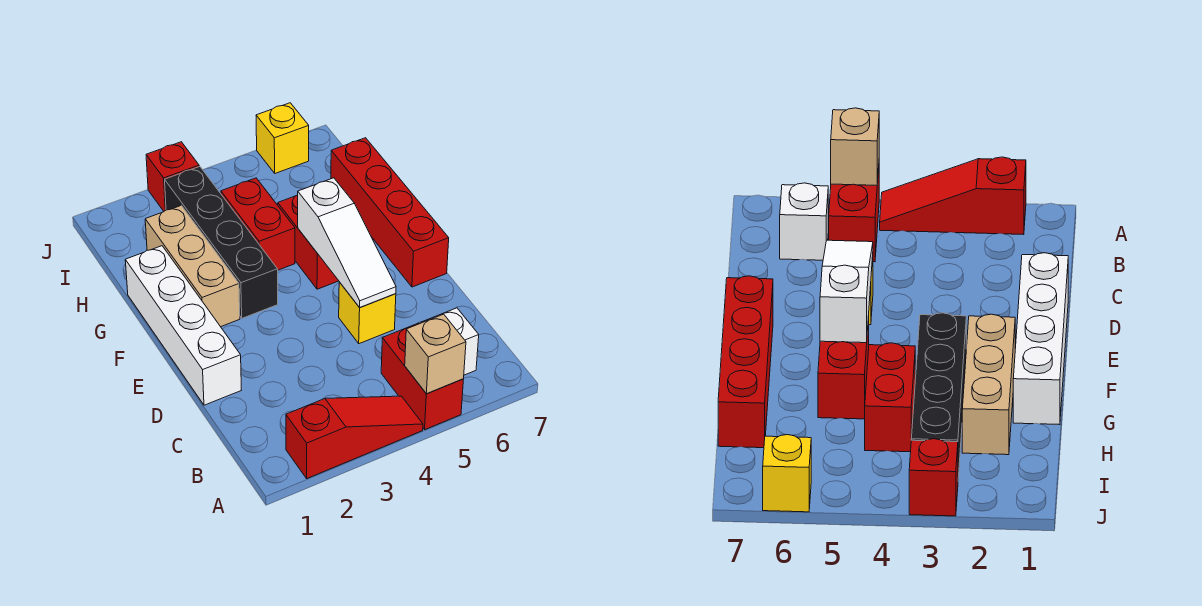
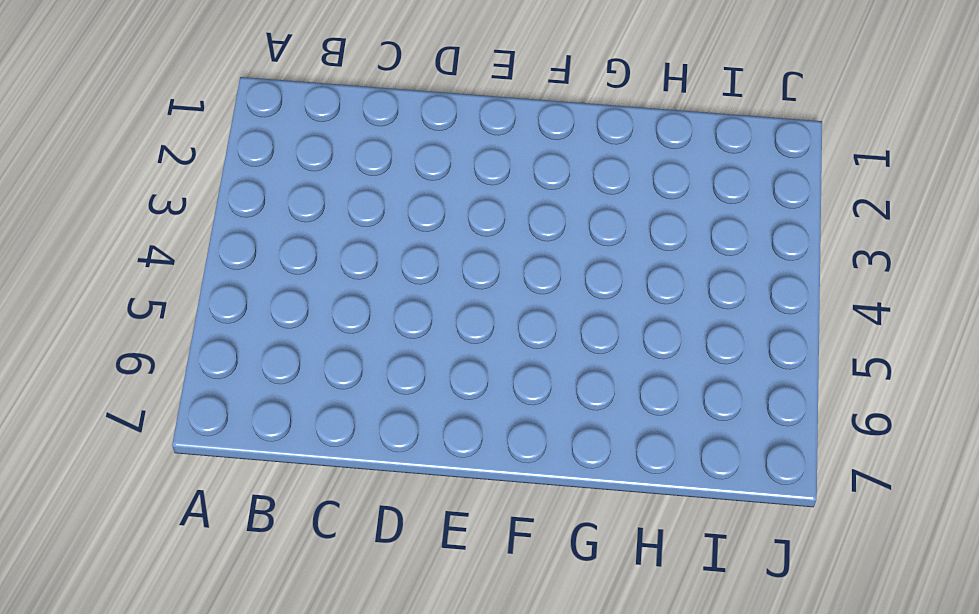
none -> red slope A2:A4 level 1 top 2
none -> red brick A5:B5 level 1
none -> white brick B6 level 1

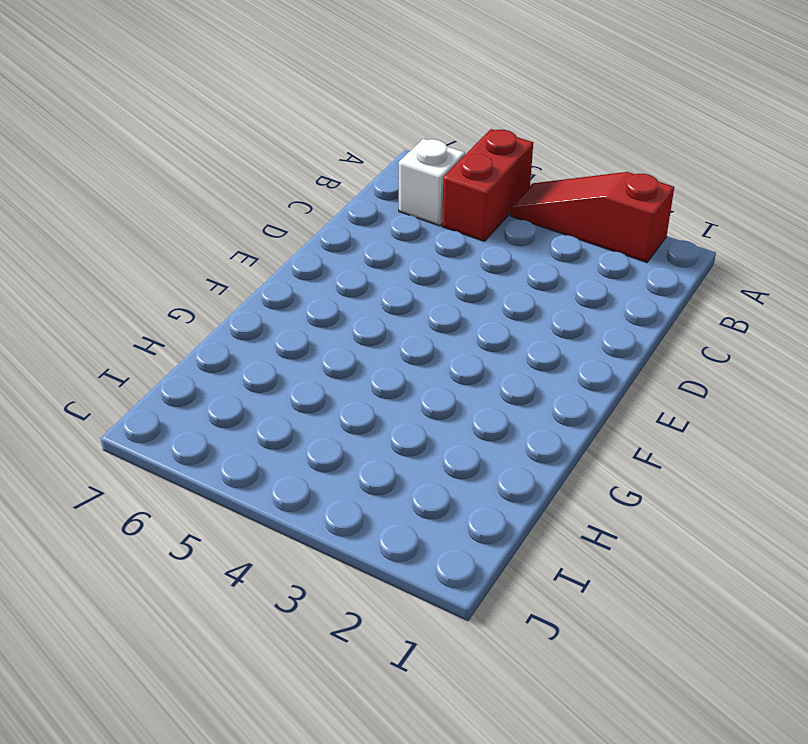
none -> white brick D1:G1 level 1
none -> yellow brick D5 level 1
none -> red brick E7:H7 level 1

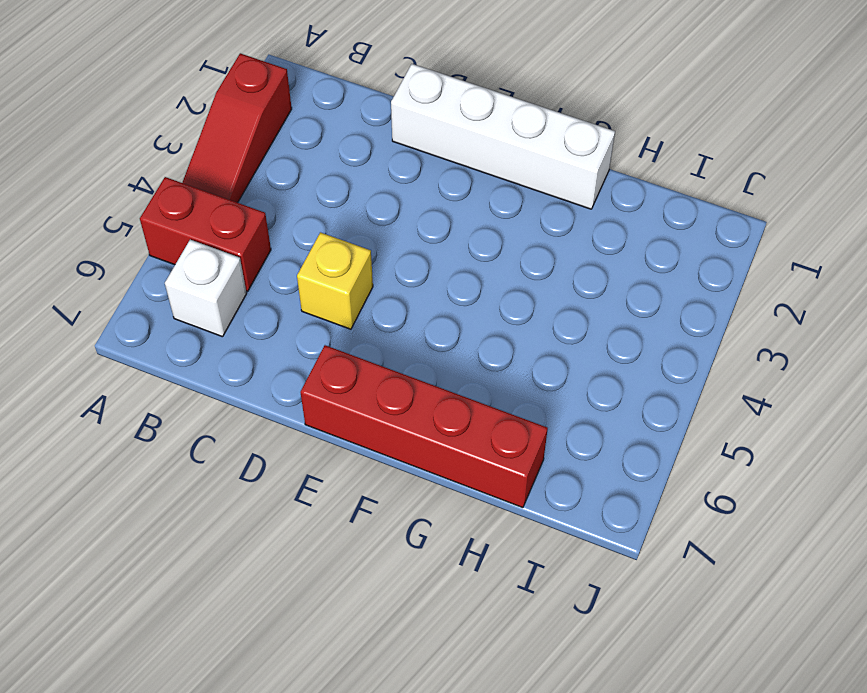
none -> tan brick F2:H2 level 1
none -> black brick F3:I3 level 1
none -> red brick F5:G5 level 1

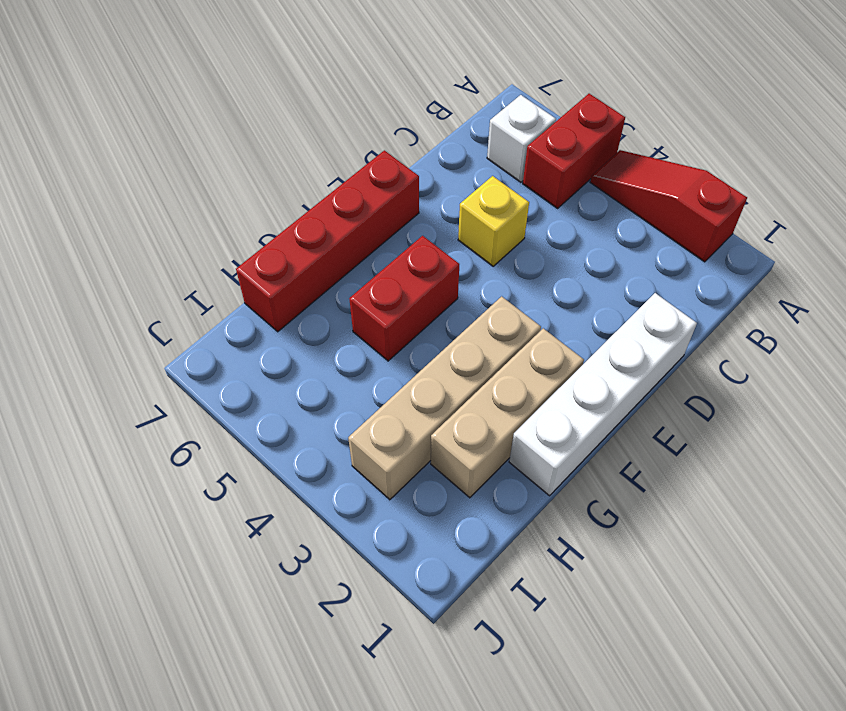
tan brick F3:I3 level 1 -> black brick F3:I3 level 1
none -> red brick G4:H4 level 1
none -> red brick J3 level 1
none -> yellow brick J6 level 1

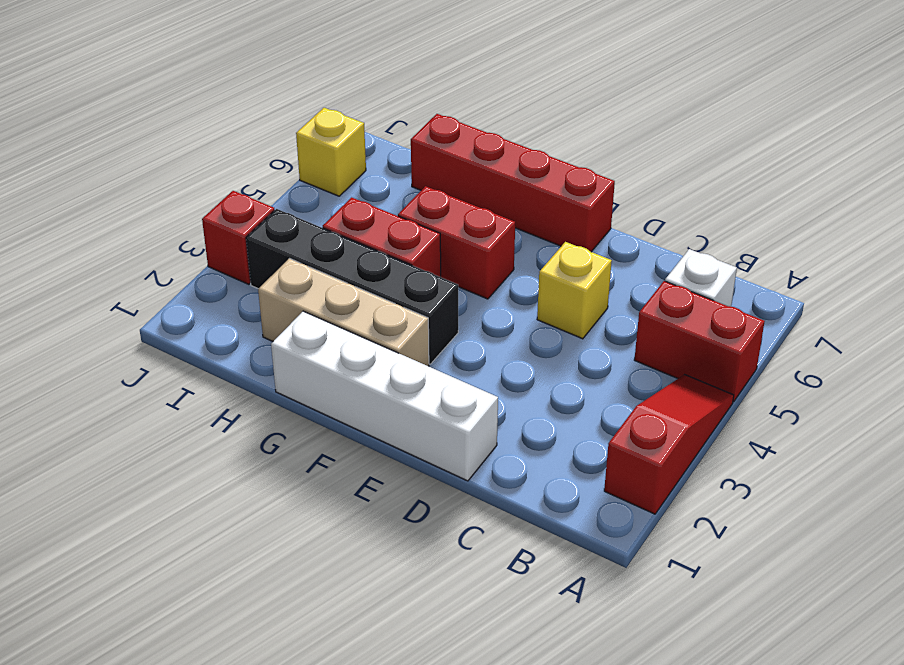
none -> tan brick A5 level 2
none -> white slope D5:F5 level 2 top F

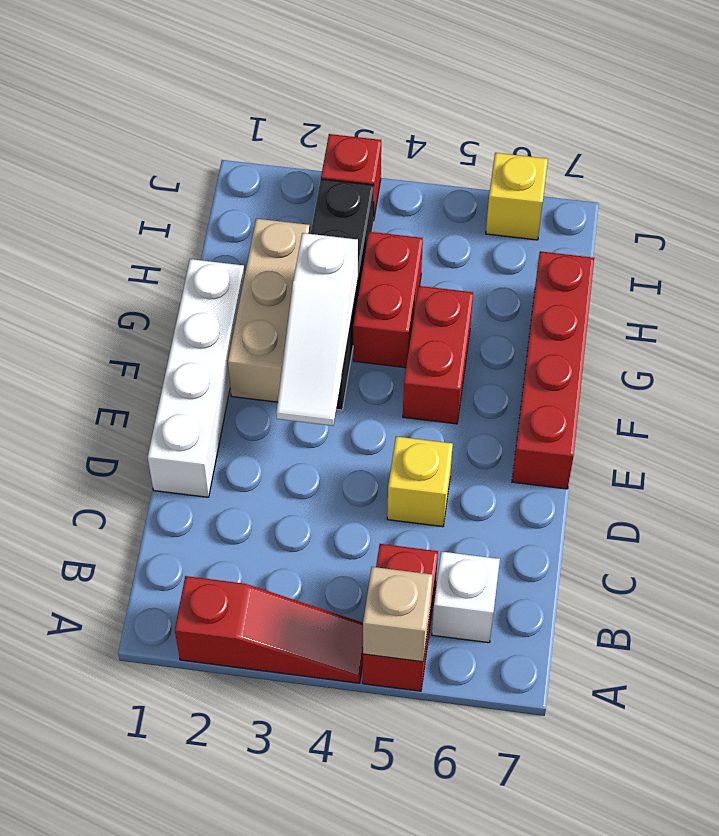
white slope E3:G3 level 2 top G -> white slope D5:F5 level 2 top F

